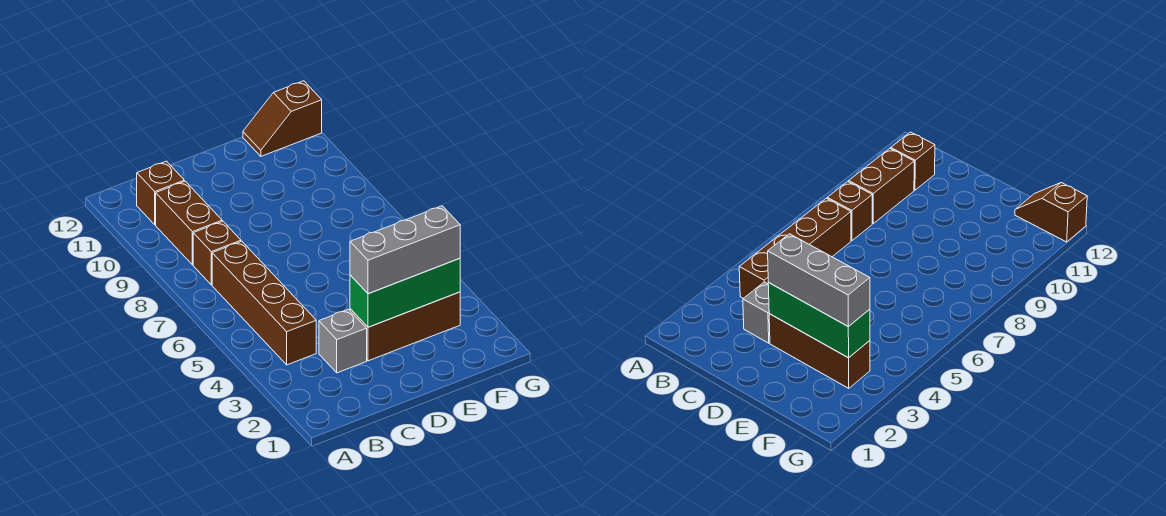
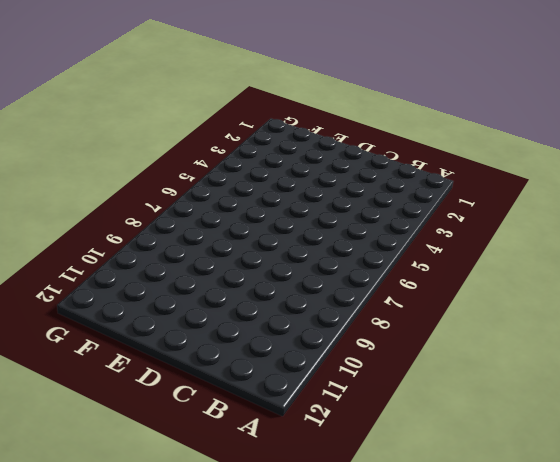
none -> brown brick B4:B7 level 1
none -> brown brick B8 level 1

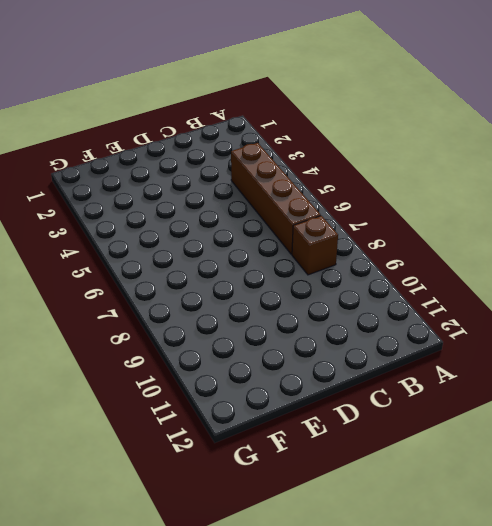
none -> brown brick B9:B10 level 1
none -> brown brick B11 level 1

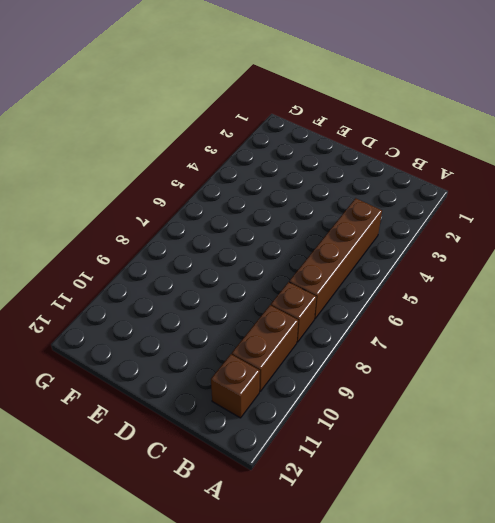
none -> grey brick C3 level 1
none -> brown brick D3:F3 level 1

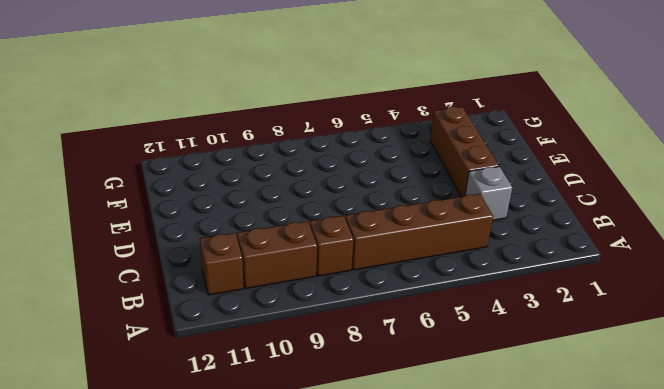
none -> brown slope F12:G12 level 1 top G
none -> green brick D3:F3 level 2

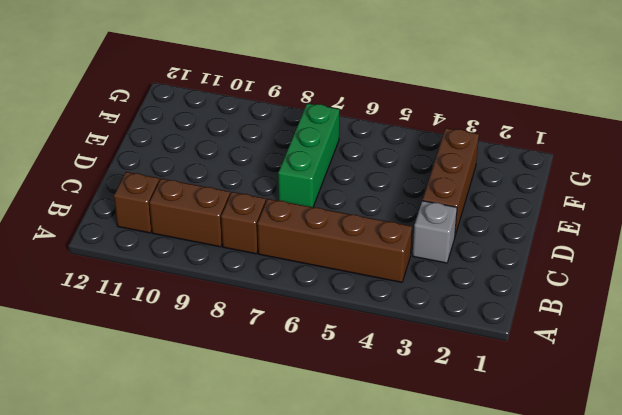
green brick D7:F7 level 1 -> green brick D3:F3 level 2
none -> brown slope F12:G12 level 1 top G
none -> grey brick D3:F3 level 3

